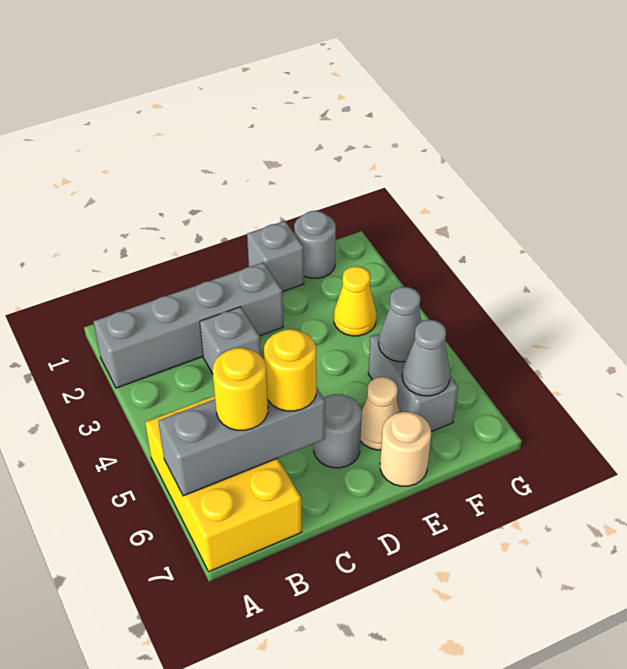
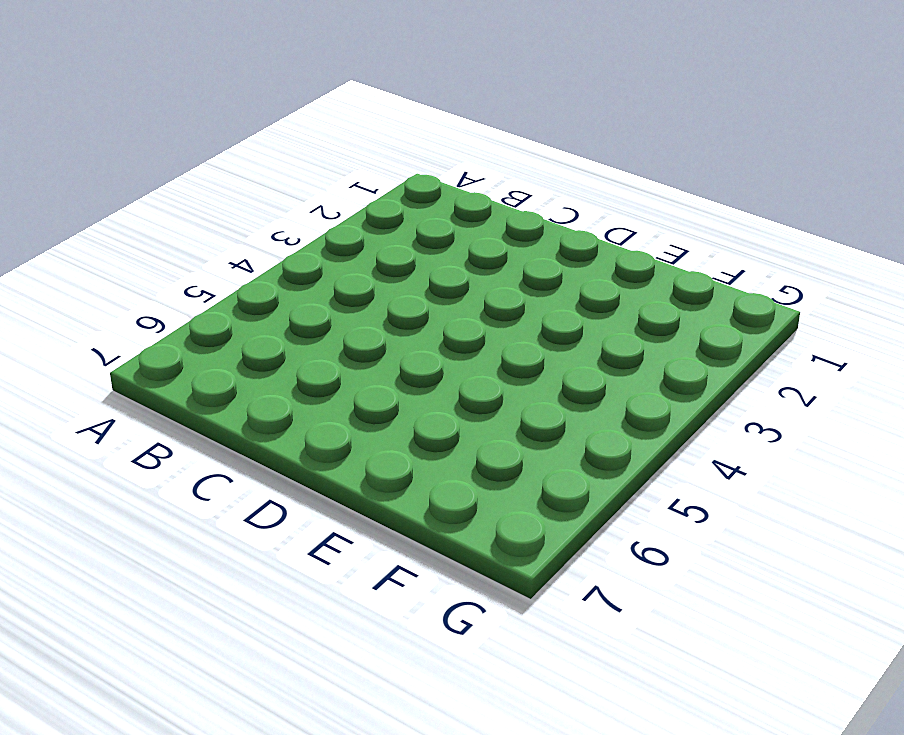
none -> grey brick A2:D2 level 1
none -> yellow brick A5:B7 level 1
none -> grey brick C3 level 1

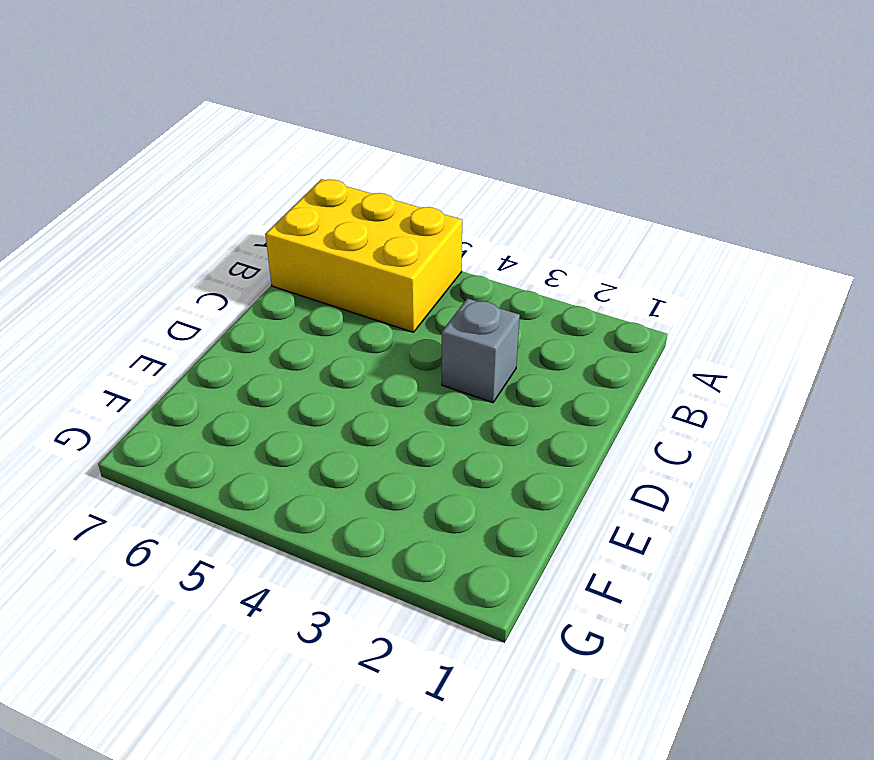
none -> grey brick A2:D2 level 1
none -> grey round brick D6 level 1
none -> grey brick E1 level 1

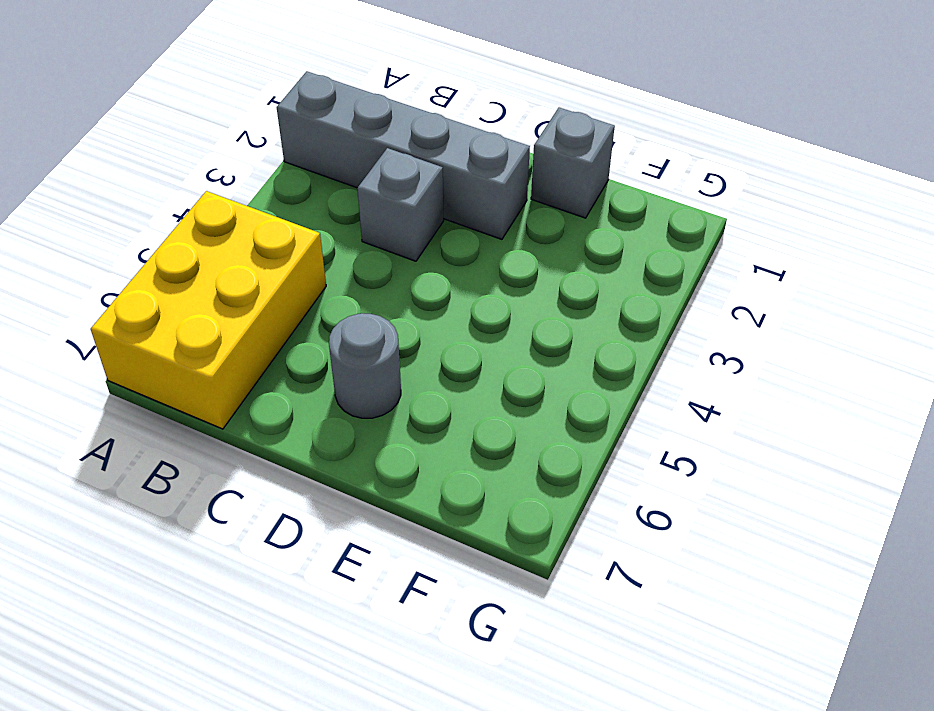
none -> tan cone E6 level 1
none -> tan round brick E7 level 1
none -> grey round brick F1 level 1

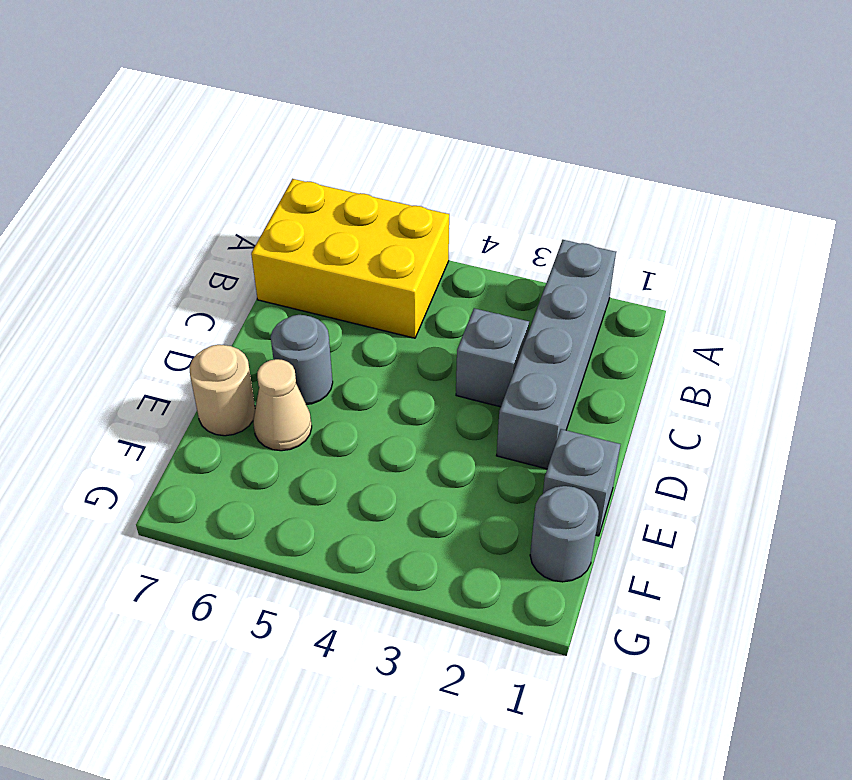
none -> yellow cone F3 level 1
none -> grey brick F5:F6 level 1
none -> grey brick A6:C6 level 2

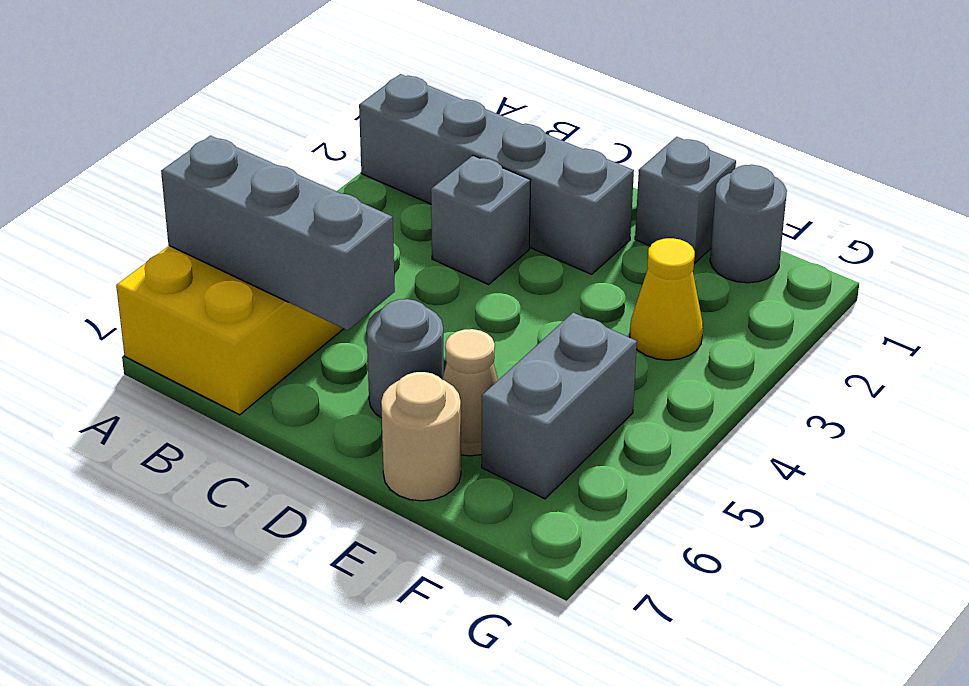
none -> grey cone F5 level 2
none -> grey cone F6 level 2
none -> yellow round brick B6 level 3

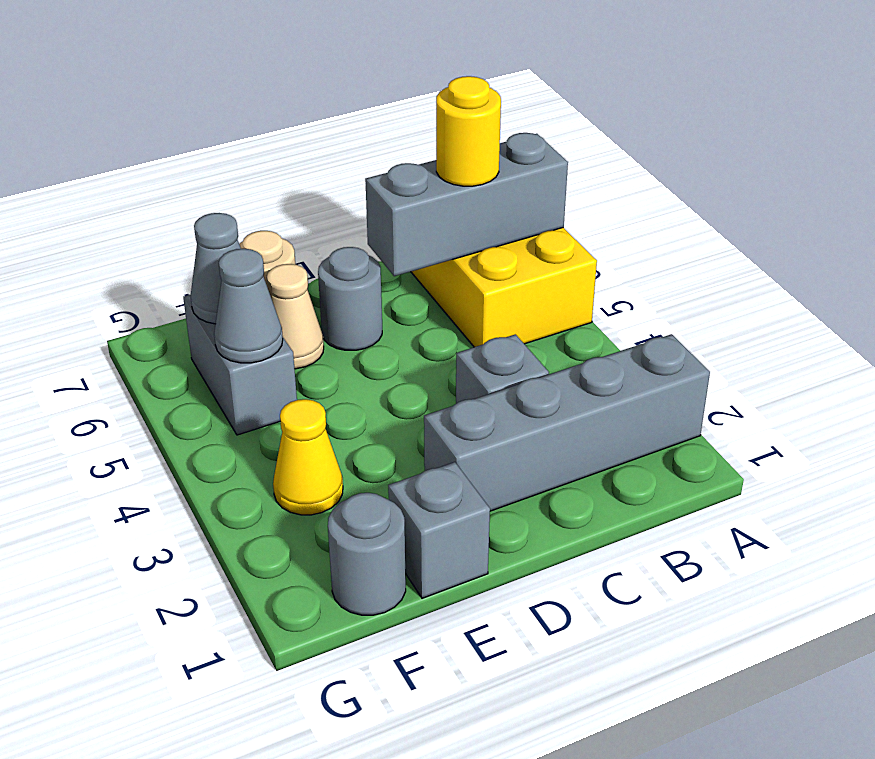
none -> yellow round brick C6 level 3

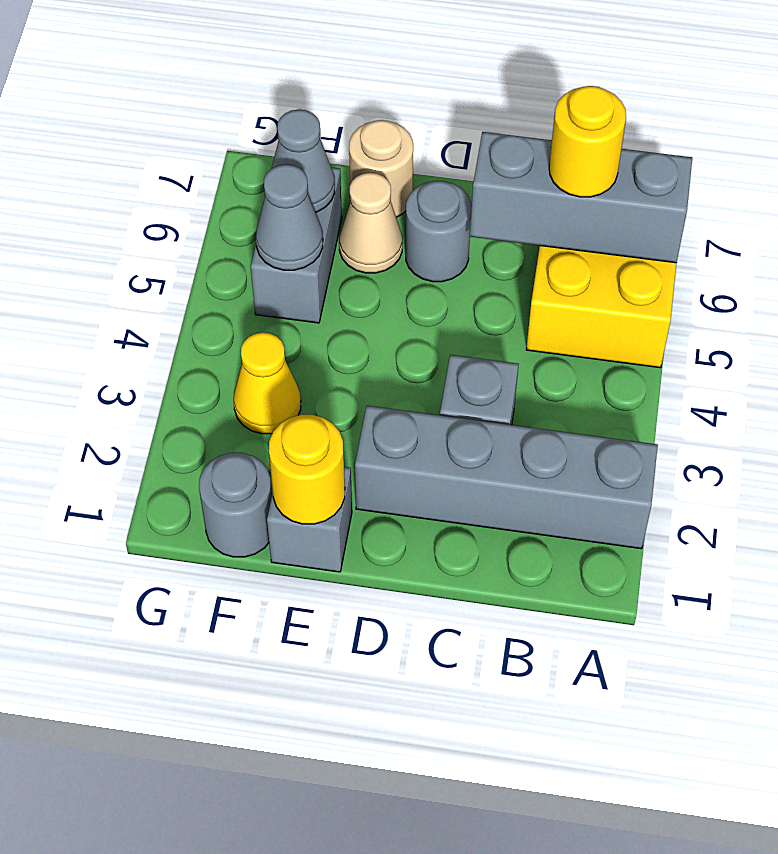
yellow round brick E1 level 2 -> yellow round brick C6 level 3

